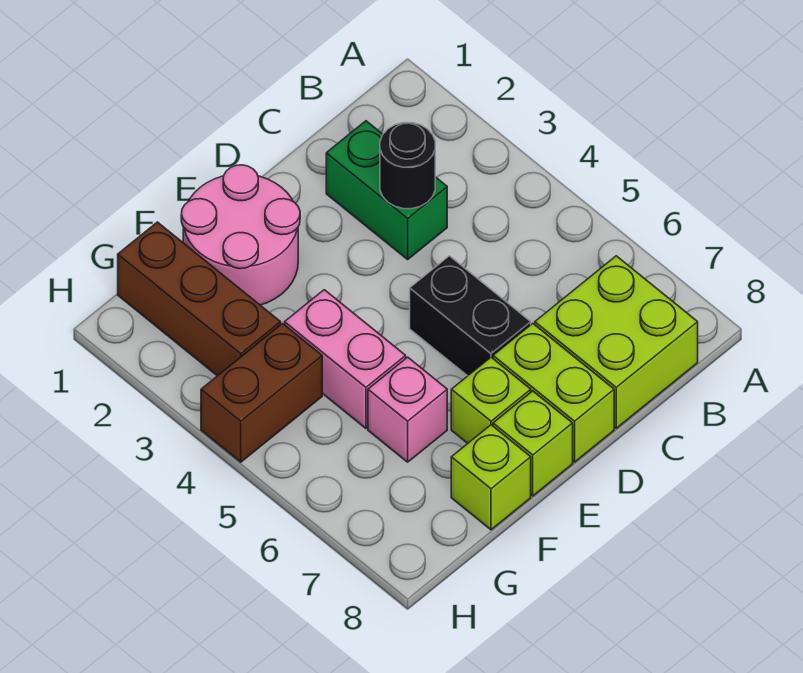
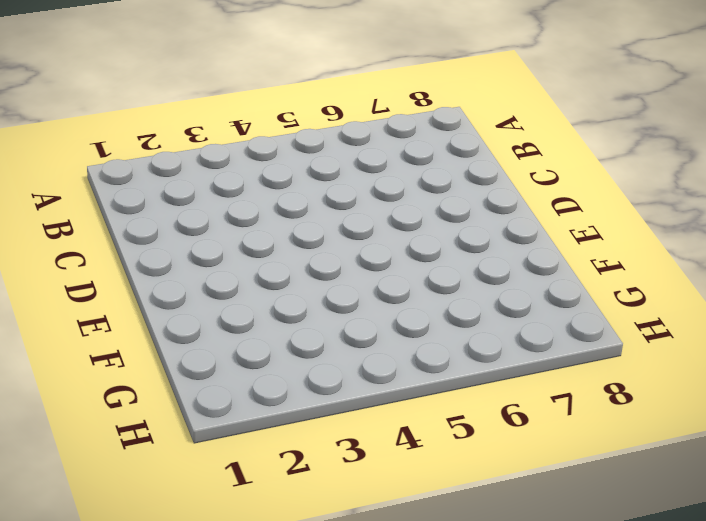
none -> lime brick B7:C8 level 1
none -> green brick C2:C3 level 1
none -> black brick D5:D6 level 1

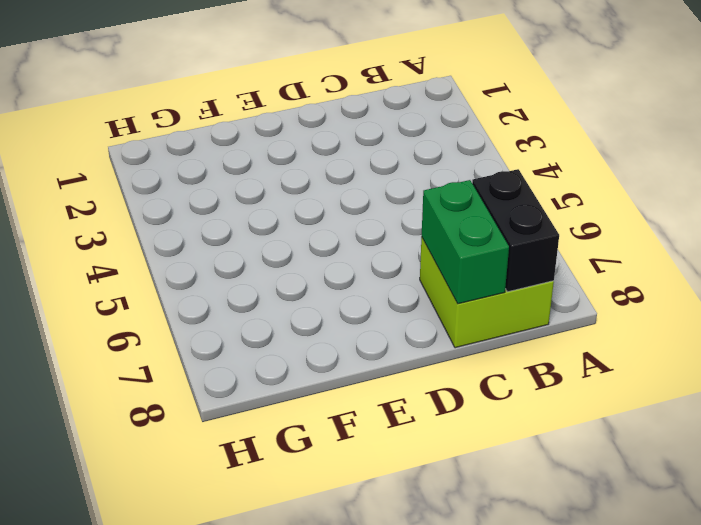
black brick B7:B8 level 2 -> black brick D5:D6 level 1
green brick C7:C8 level 2 -> green brick C2:C3 level 1
none -> lime brick D7:D8 level 1
none -> pink round brick E1:F2 level 1
none -> lime brick E7 level 1

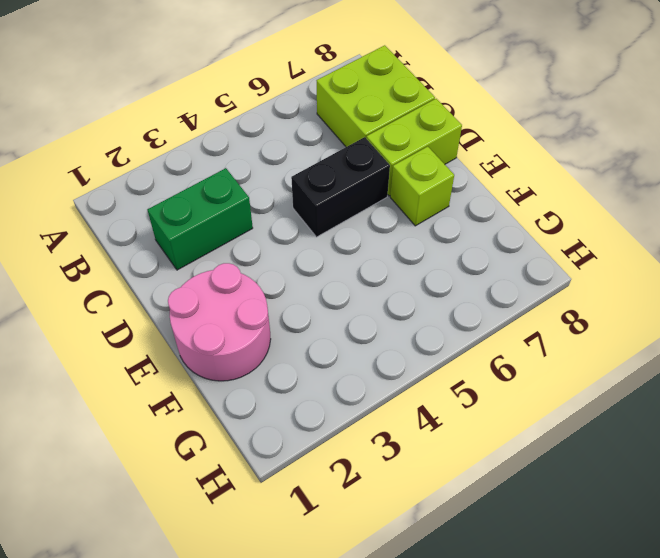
none -> lime brick E8 level 1
none -> pink brick F4:F5 level 1
none -> pink brick F6 level 1

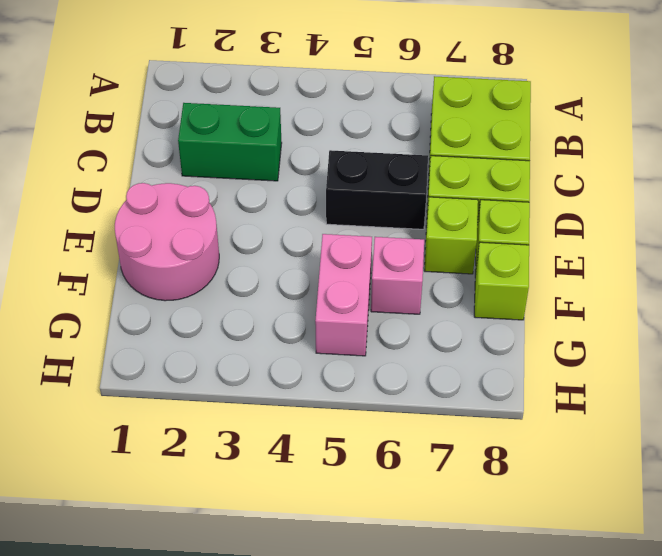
pink brick F5:G5 level 1 -> pink brick F4:F5 level 1
none -> brown brick G1:G3 level 1
none -> brown brick G4:H4 level 1
none -> black round brick C3 level 2

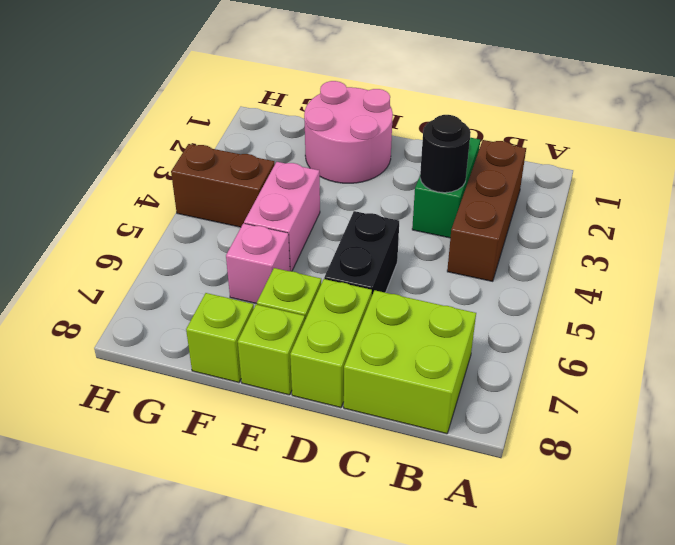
brown brick B2:B4 level 1 -> brown brick G1:G3 level 1

